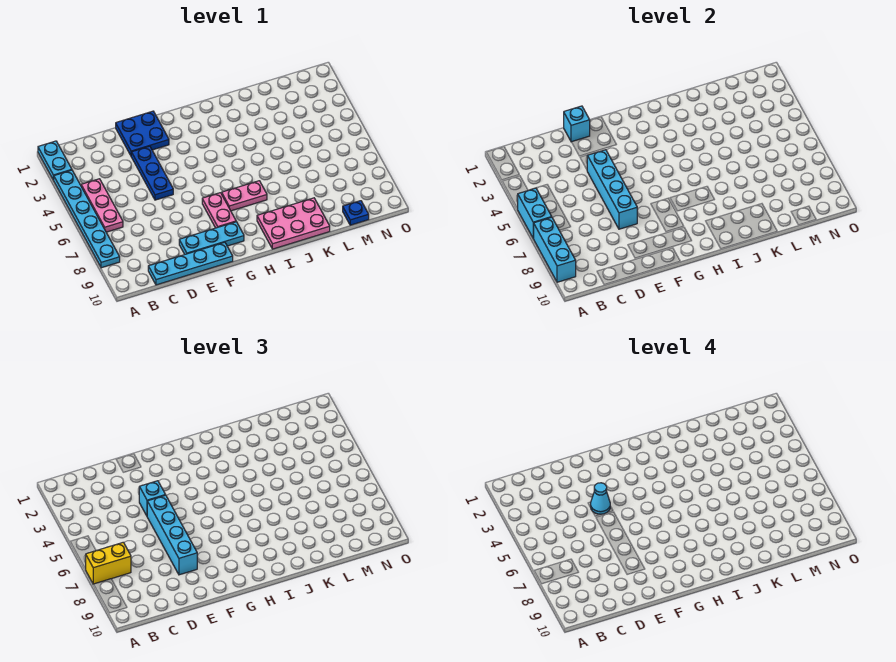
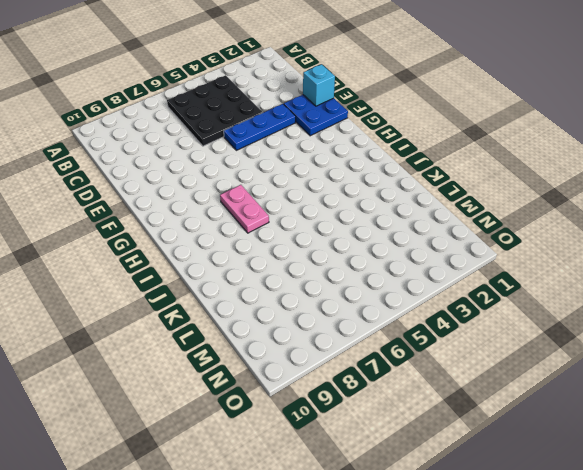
black plate B4:D6 level 1 -> pink plate B4:B6 level 1
none -> cyan plate A1:A2 level 1
none -> cyan plate A3:A8 level 1
none -> cyan plate C10:F10 level 1

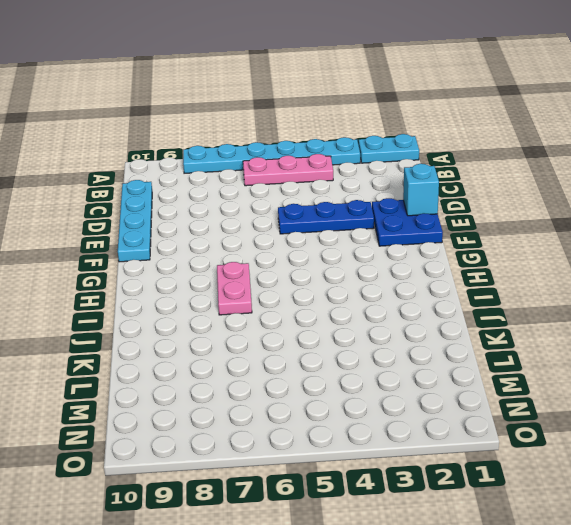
none -> cyan plate E9:G9 level 1
none -> pink plate G7:G8 level 1
none -> pink plate I9:K10 level 1

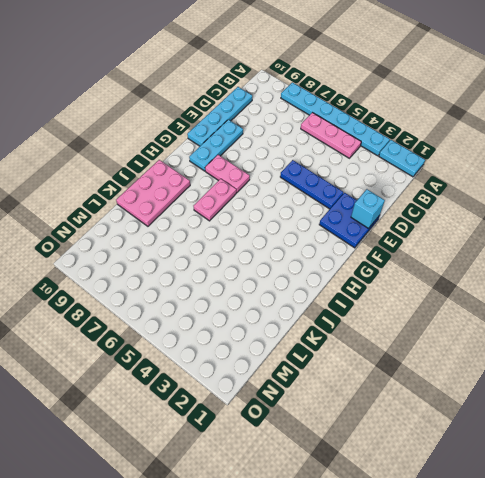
none -> blue plate M10 level 1
none -> cyan brick A5:A6 level 2
none -> cyan brick A7:A9 level 2

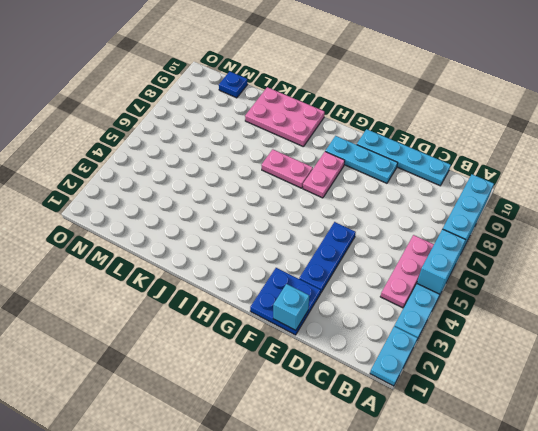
none -> cyan brick E4:E7 level 2
none -> yellow brick A7:B7 level 3
none -> cyan brick E4 level 3

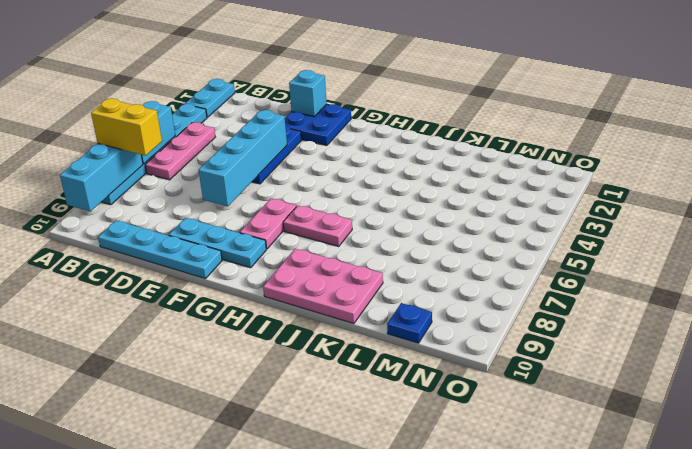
none -> cyan brick E4 level 3
none -> cyan brick E5:E8 level 3
none -> cyan cone E4 level 4

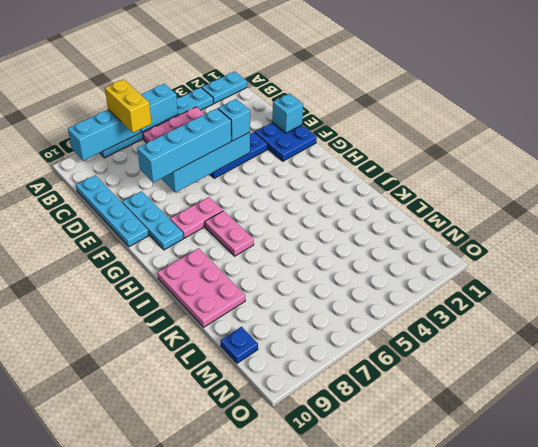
none -> cyan cone E4 level 4

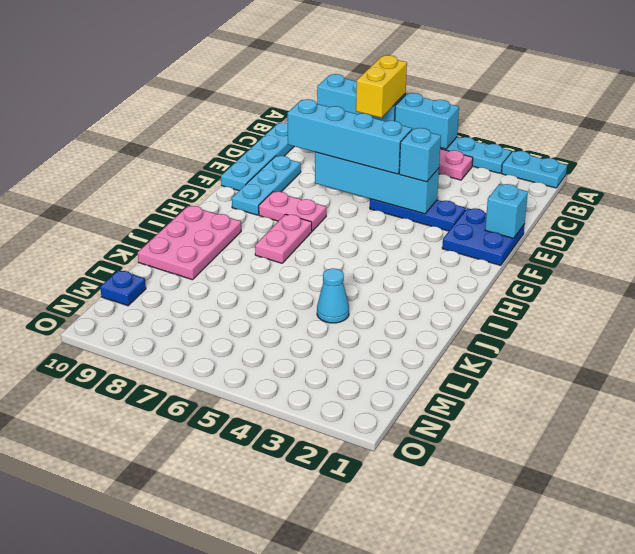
cyan cone K4 level 1 -> cyan cone E4 level 4

